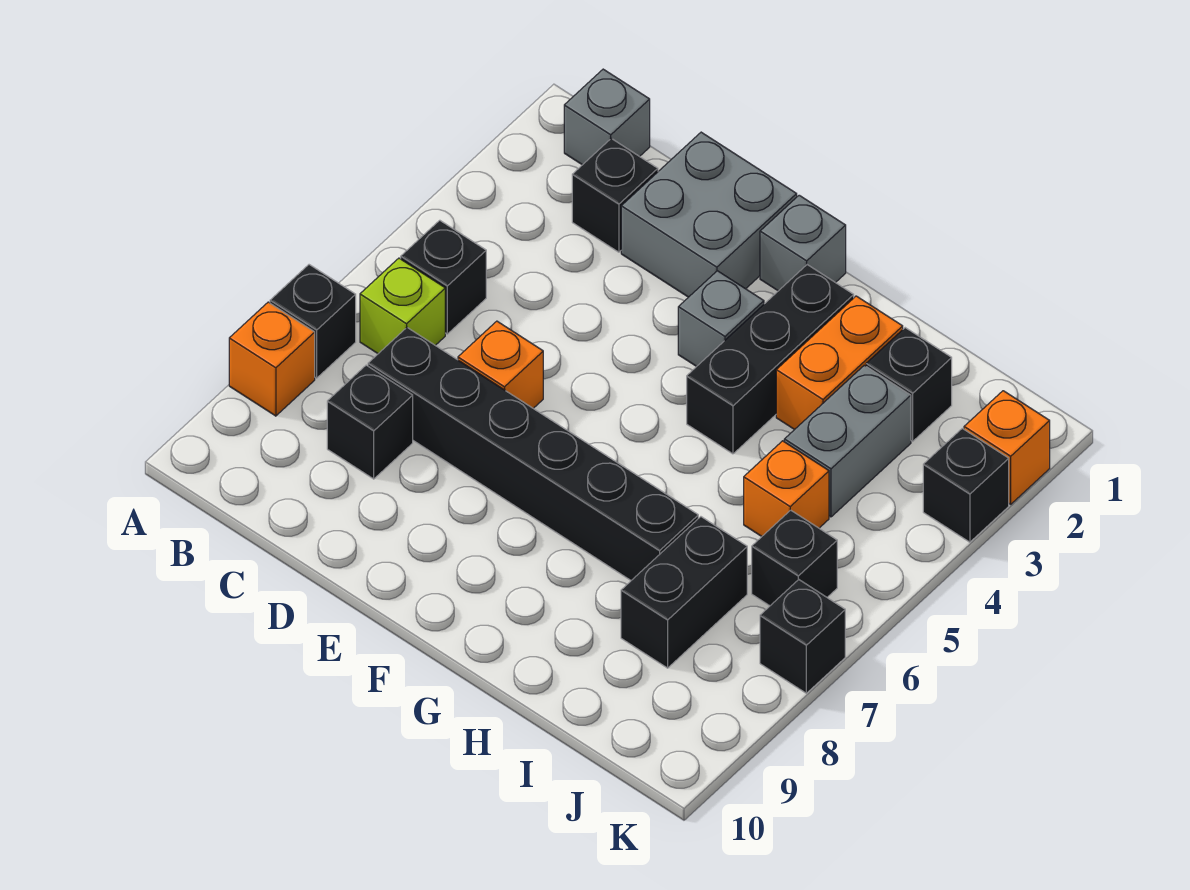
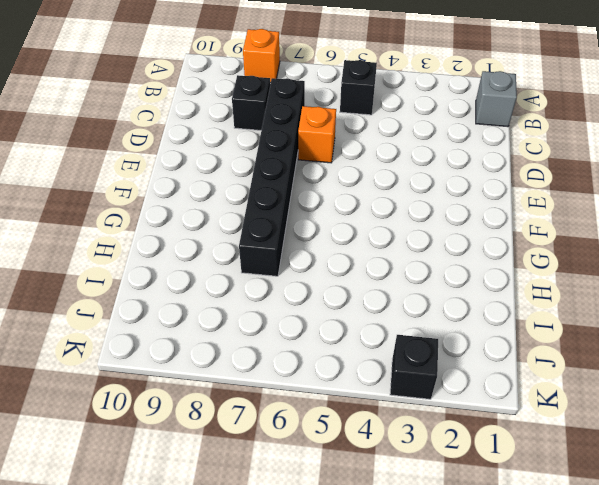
none -> black brick A7 level 1
none -> lime brick B6 level 1
none -> black brick C2 level 1

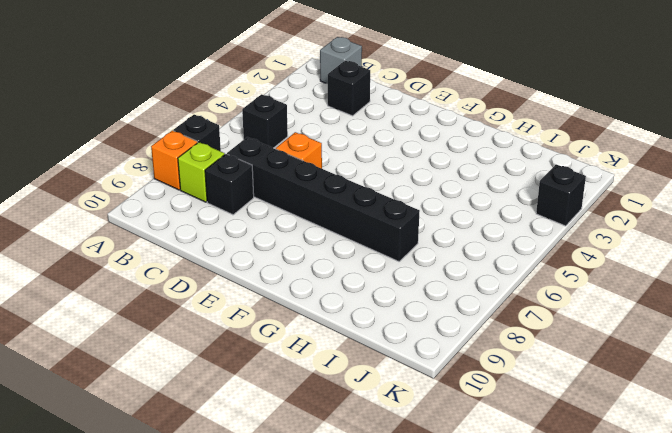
lime brick B8 level 1 -> lime brick B6 level 1
none -> grey brick D1:E2 level 1
none -> grey brick F1 level 1
none -> grey brick F3 level 1

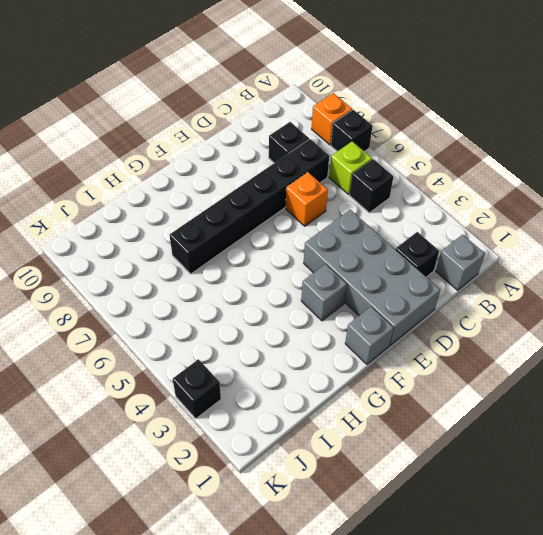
grey brick D1:E4 level 1 -> grey brick D1:E2 level 1
none -> black brick G2:G4 level 1
none -> orange brick H2:H3 level 1
none -> black brick I2 level 1

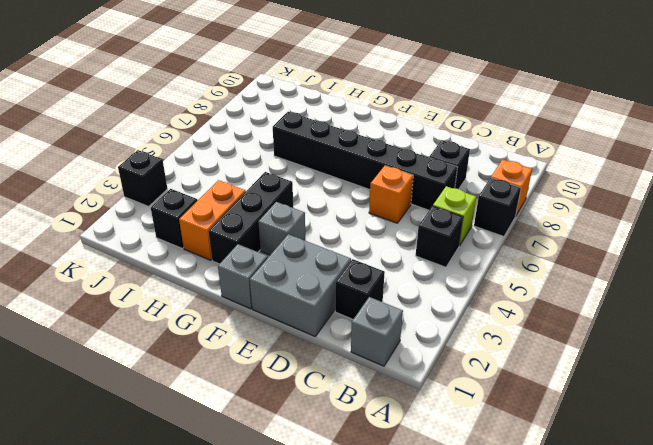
none -> grey brick I3:I4 level 1
none -> orange brick I5 level 1
none -> black brick I7:I8 level 1

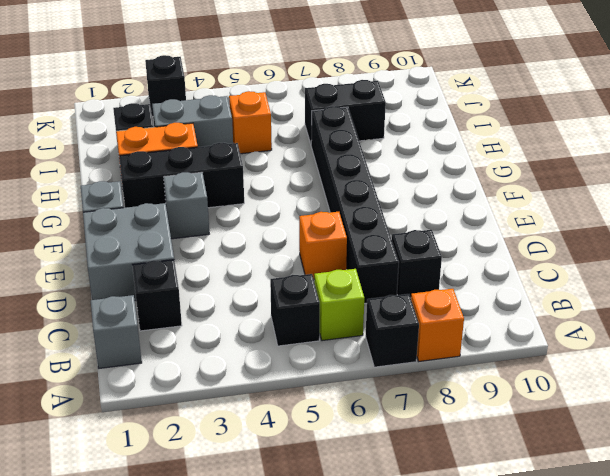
none -> black brick J6 level 1
none -> orange brick K2 level 1
none -> black brick K7 level 1

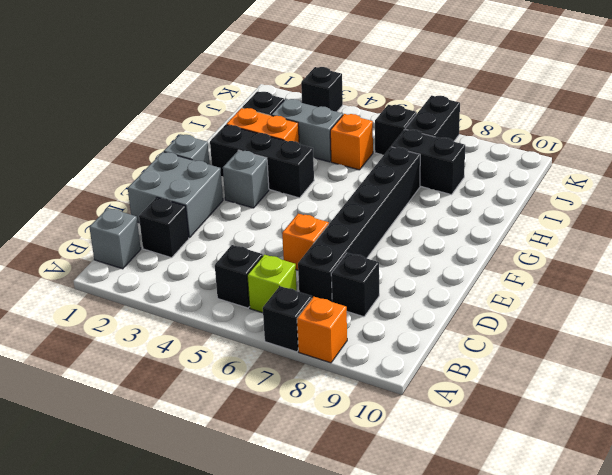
black brick J7:K7 level 1 -> black brick K7 level 1
none -> orange brick K2 level 1

